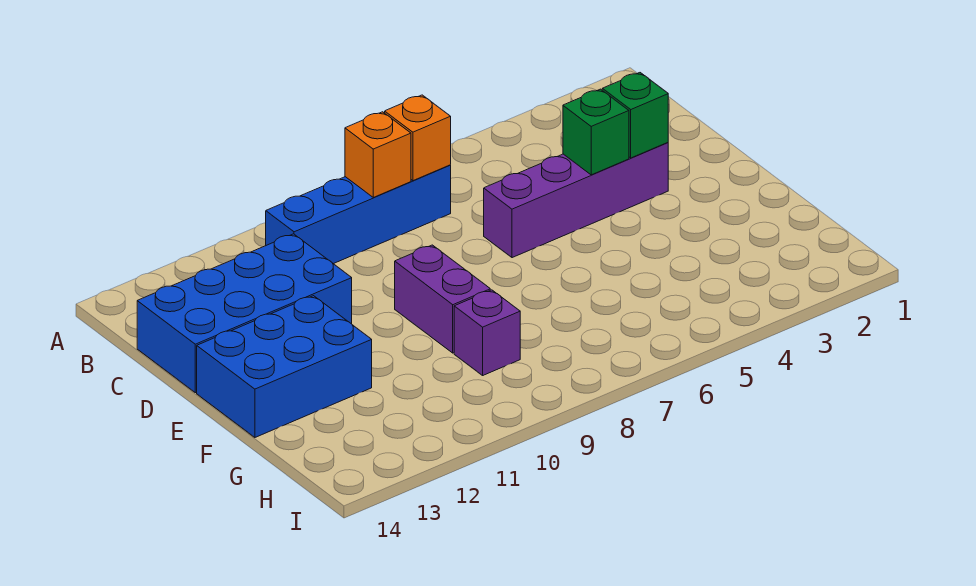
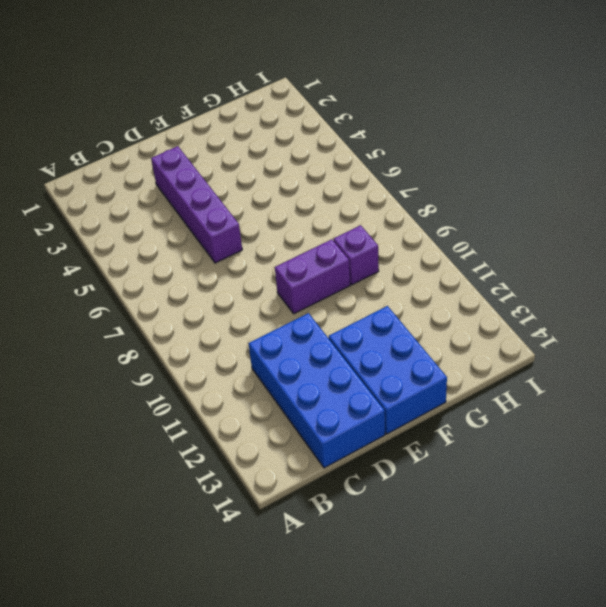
none -> blue brick B7:B10 level 1
none -> orange brick B7 level 2

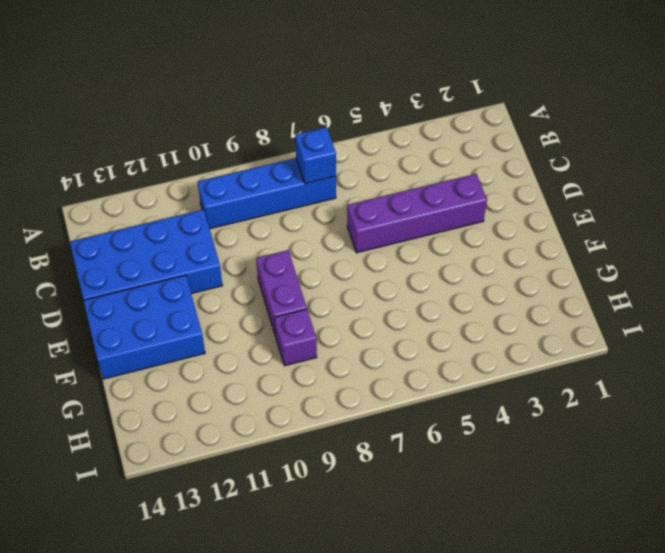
blue brick B7 level 2 -> orange brick B7 level 2
none -> orange brick B8 level 2
none -> green brick D3 level 2

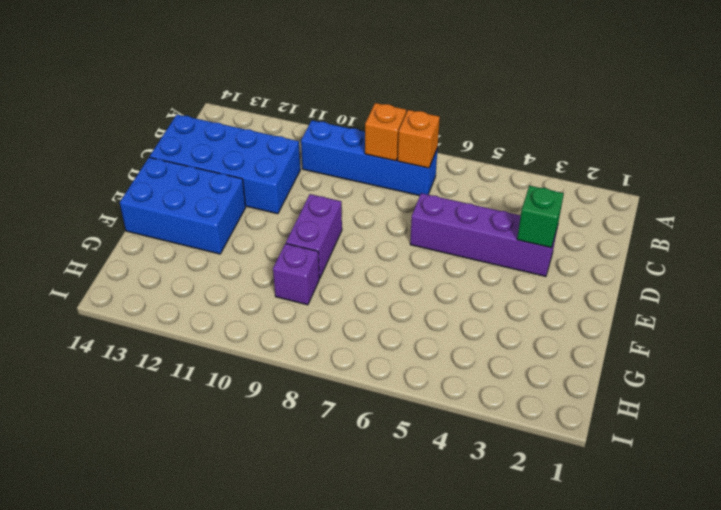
none -> green brick D4 level 2

